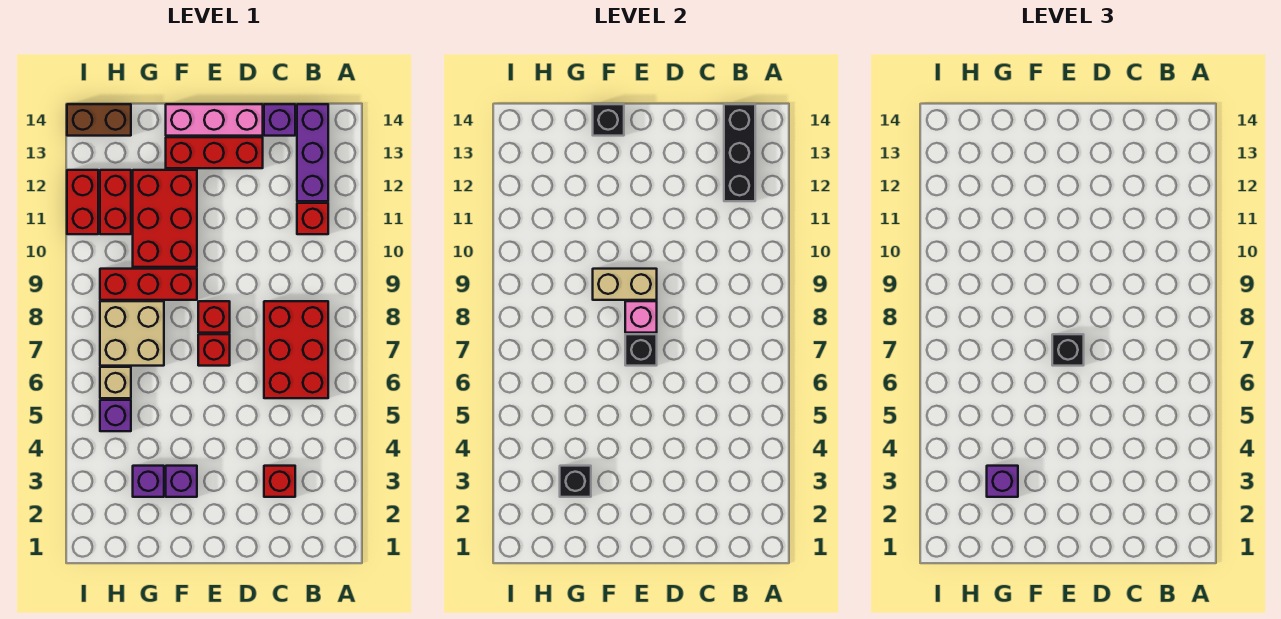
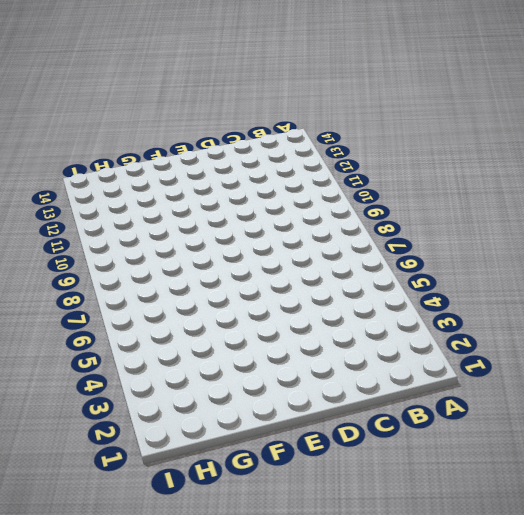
none -> red brick B6:C8 level 1
none -> red brick B11 level 1
none -> purple brick B12:B14 level 1

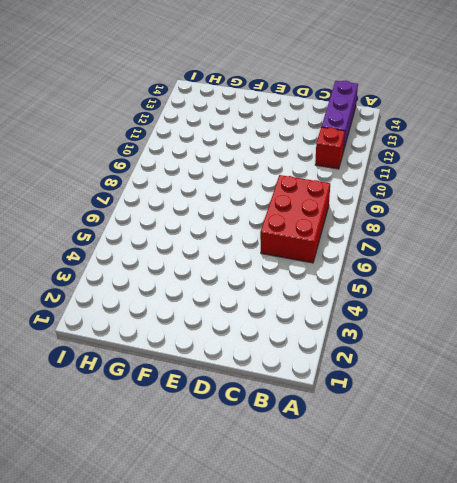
none -> red brick C3 level 1
none -> purple brick C14 level 1
none -> red brick D13:F13 level 1

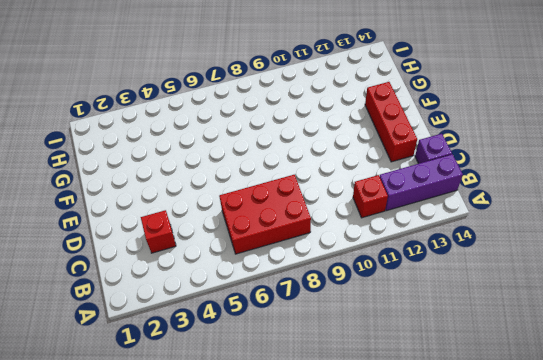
none -> pink brick D14:F14 level 1
none -> red brick E7 level 1
none -> red brick E8 level 1

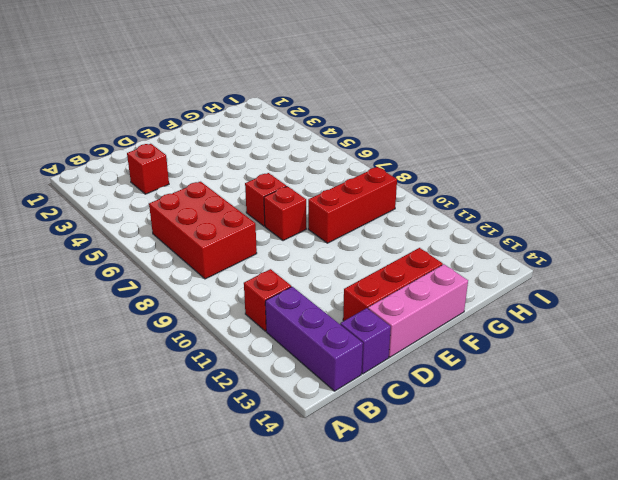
none -> purple brick F3 level 1
none -> red brick F10:G12 level 1
none -> purple brick G3 level 1

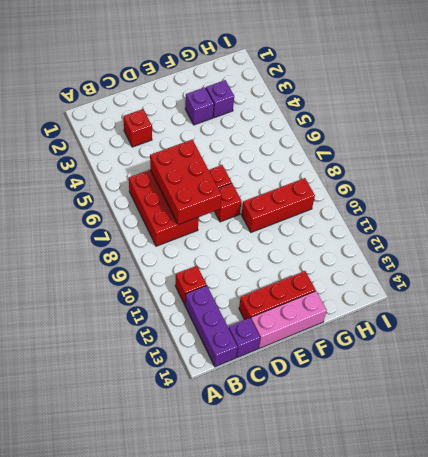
red brick C6:D8 level 2 -> red brick F10:G12 level 1
none -> tan brick G7:H8 level 1
none -> purple brick H5 level 1
none -> tan brick H6 level 1

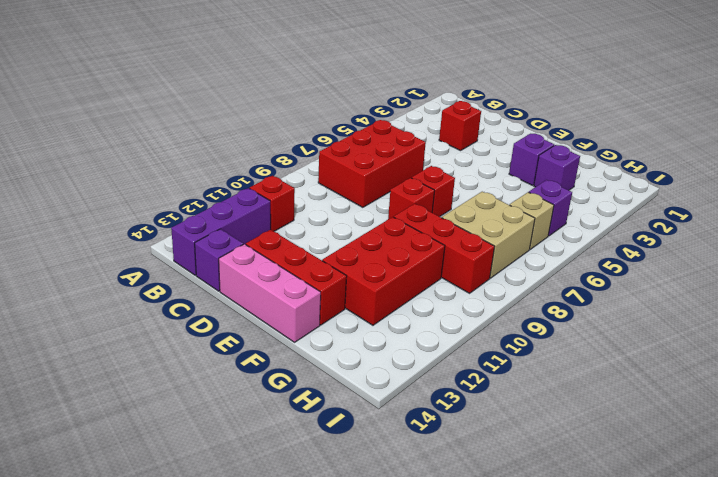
none -> red brick H11:H12 level 1
none -> brown brick H14:I14 level 1
none -> red brick I11:I12 level 1

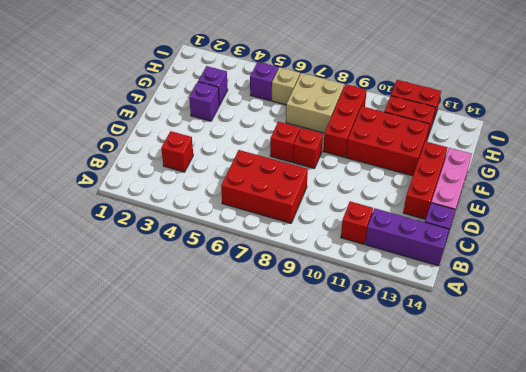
none -> brown brick H14:I14 level 1
none -> black brick B12:B14 level 2
none -> black brick E7 level 2

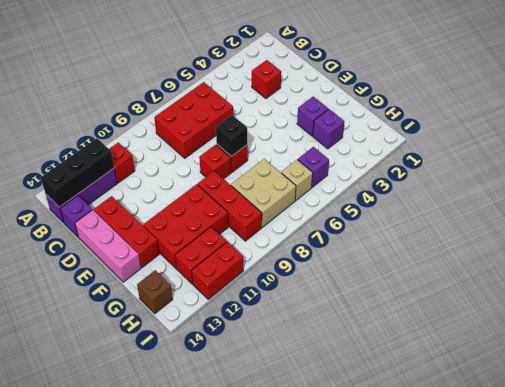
brown brick H14 level 1 -> brown brick H14:I14 level 1
none -> pink brick E8 level 2
none -> tan brick E9:F9 level 2
none -> black brick F14 level 2

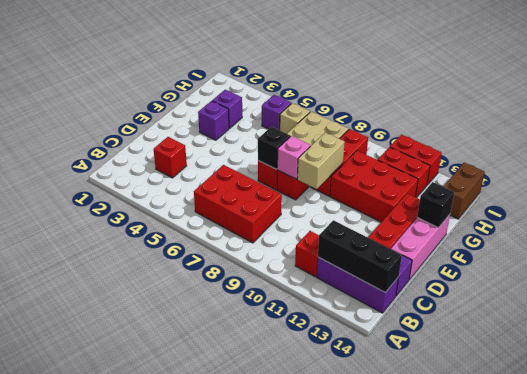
none -> black brick G3 level 2
none -> black brick E7 level 3
none -> purple brick G3 level 3

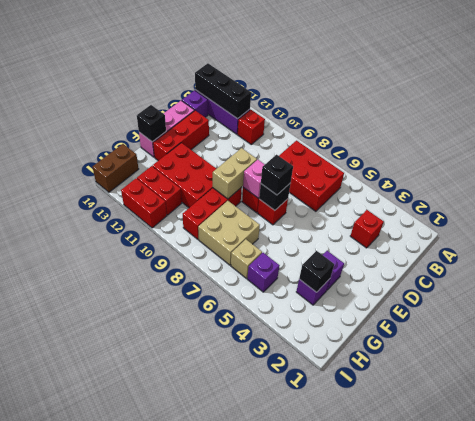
none -> purple brick G3 level 3

